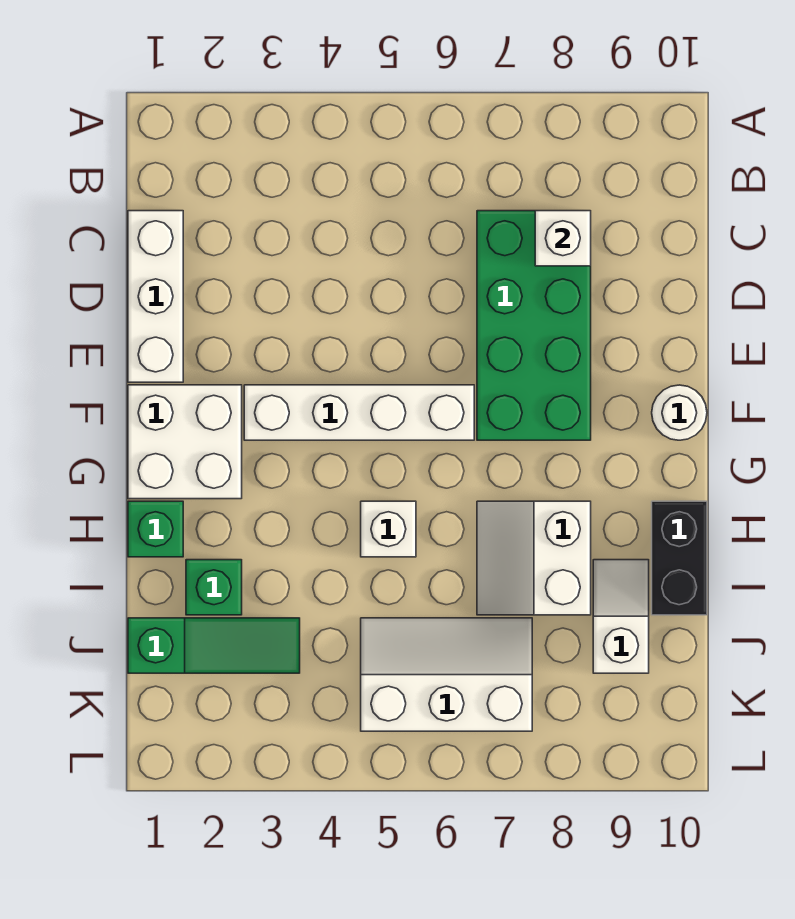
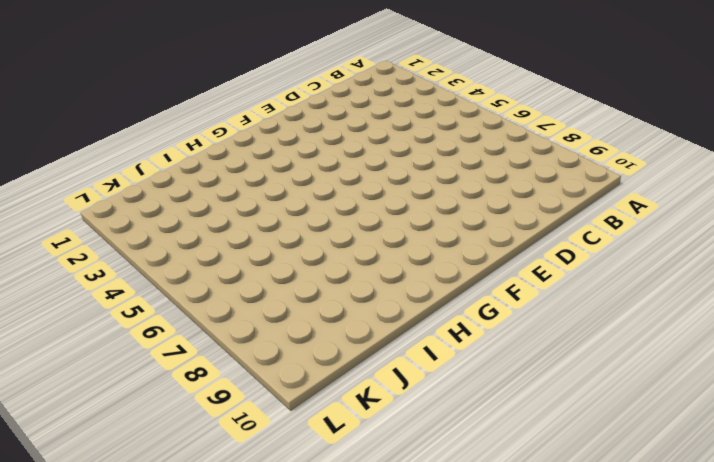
none -> white brick C1:E1 level 1
none -> green brick C7:F8 level 1
none -> white brick F1:G2 level 1

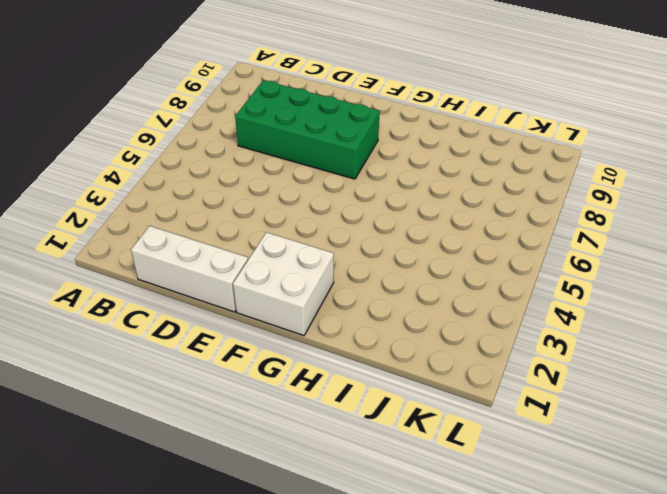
none -> white brick F3:F6 level 1
none -> white round brick F10 level 1
none -> green brick H1 level 1

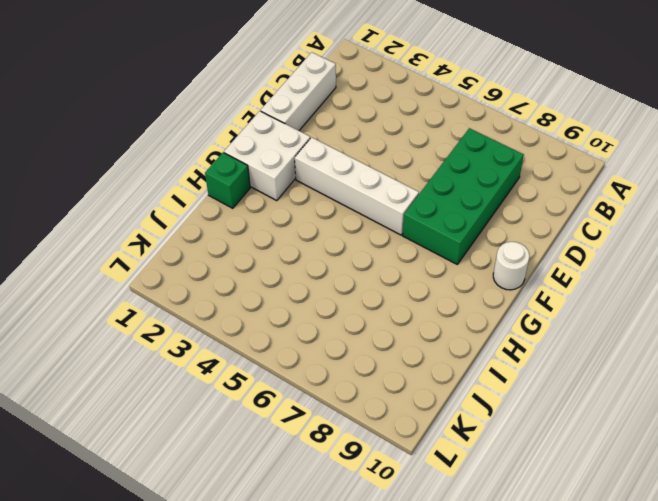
none -> white brick H5 level 1
none -> white slope H7:I8 level 1 top 8
none -> black brick H10:I10 level 1

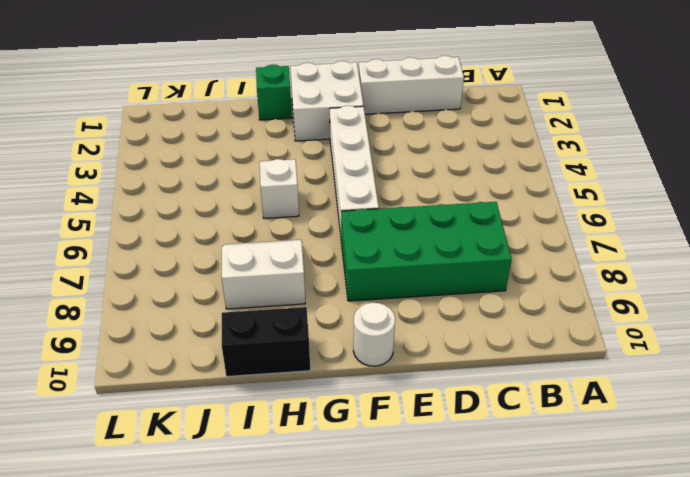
none -> green brick I2 level 1
none -> white slope I9:J9 level 1 top J
none -> green slope J1:J3 level 1 top 1

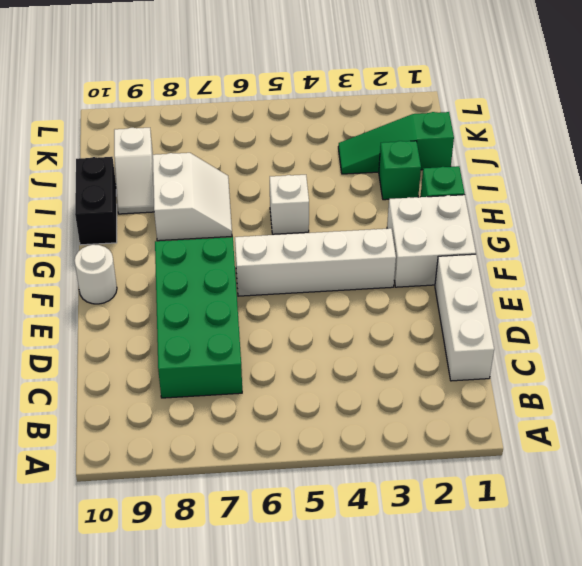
none -> white slope J5:K7 level 1 top K
none -> white brick C8 level 2

